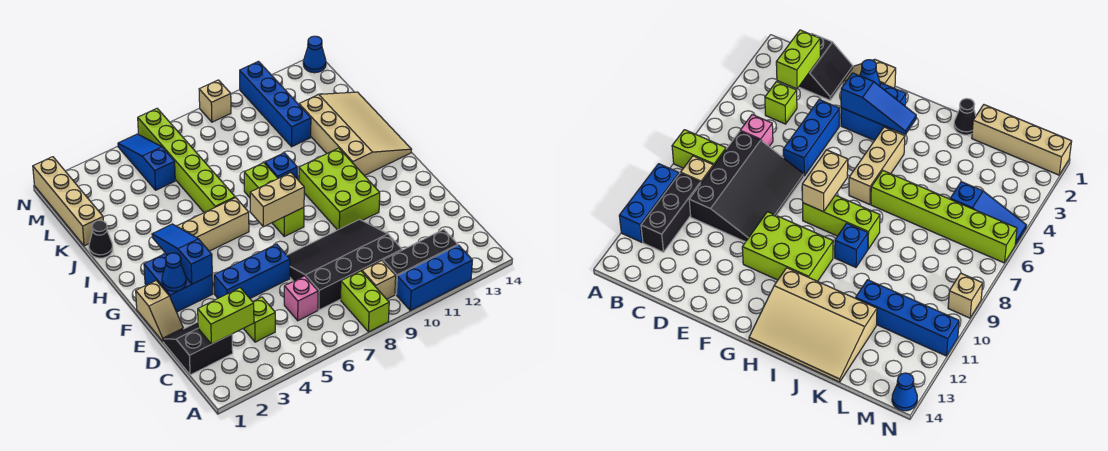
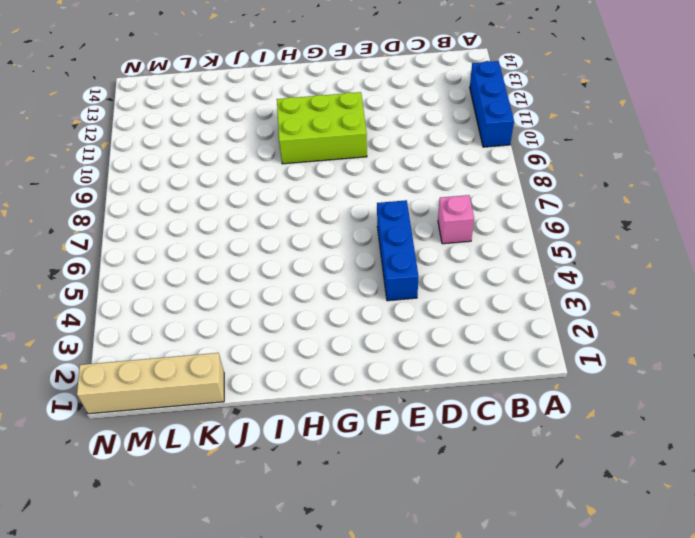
none -> lime brick A8:B8 level 1
none -> tan brick B9 level 1
none -> black brick B10:B12 level 1

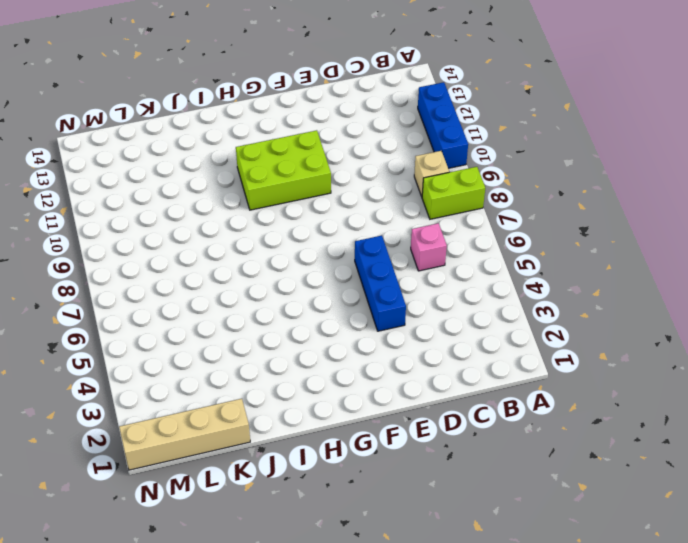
none -> black brick B10:B12 level 1
none -> black slope C1:D2 level 1 top C
none -> lime brick C4 level 1

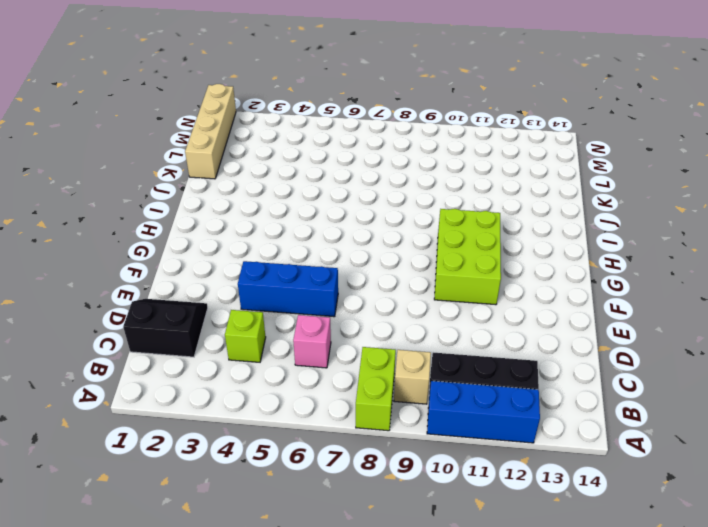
none -> black slope C7:E10 level 1 top C
none -> tan slope E1:F1 level 1 top F
none -> blue brick F2:G3 level 1

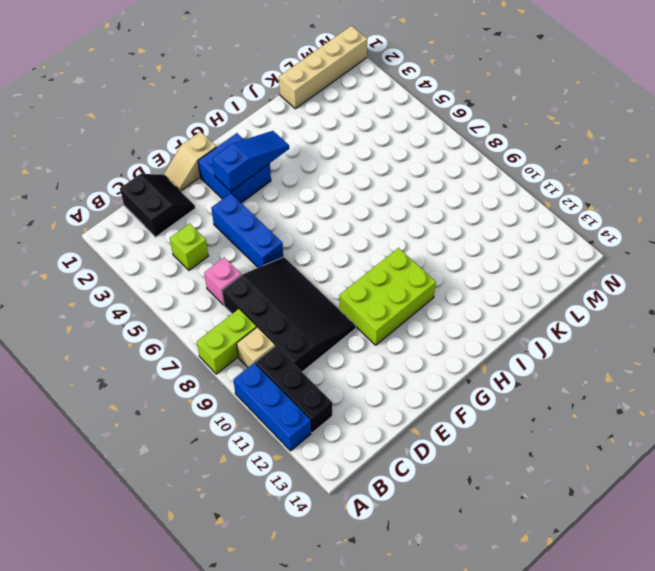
none -> lime brick G8:I8 level 1
none -> tan brick H4:H6 level 1
none -> tan slope H12:K14 level 1 top 12

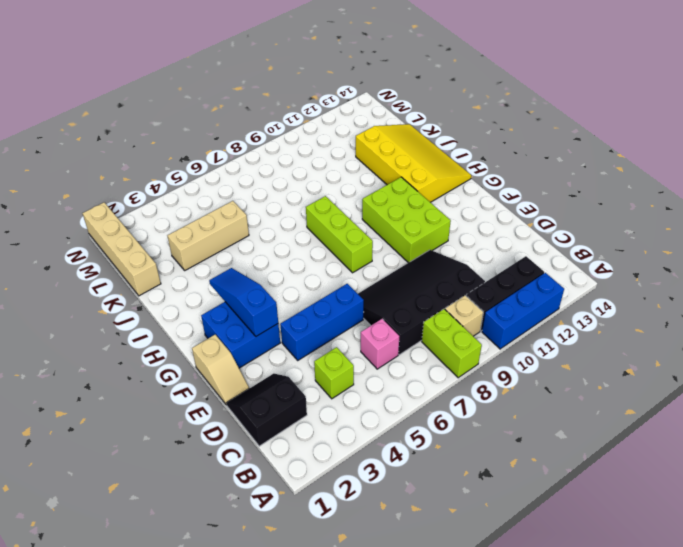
yellow slope H12:K14 level 1 top 12 -> tan slope H12:K14 level 1 top 12
tan brick K3:K5 level 1 -> tan brick H4:H6 level 1
none -> lime brick I6:N6 level 1
none -> blue brick I9 level 1
none -> black cone J1 level 1

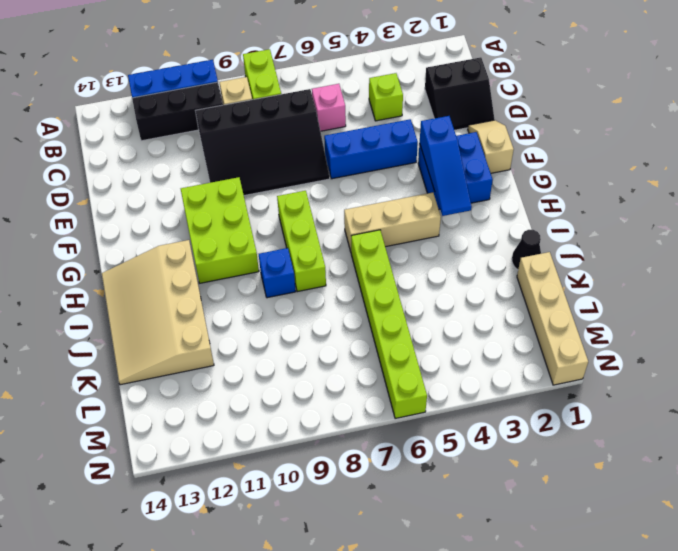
none -> blue brick K11:N11 level 1
none -> blue slope L5:N5 level 1 top L
none -> tan brick N9 level 1

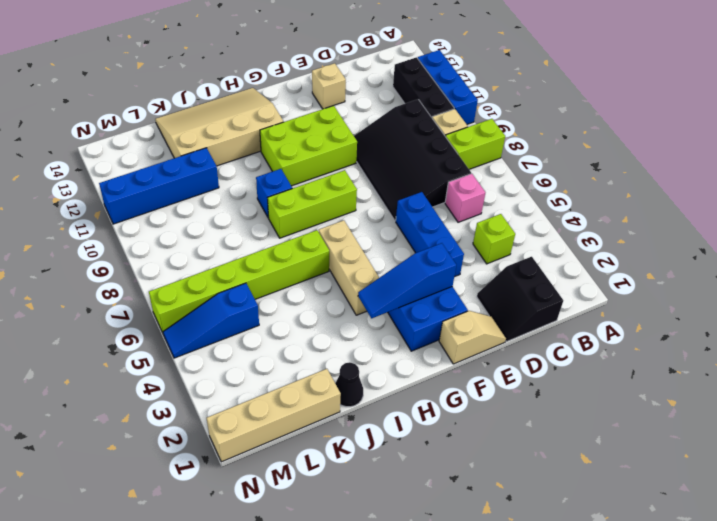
tan brick E13 level 1 -> tan brick N9 level 1
none -> blue cone N14 level 1
none -> lime brick C2:C3 level 2
none -> blue cone F2 level 2

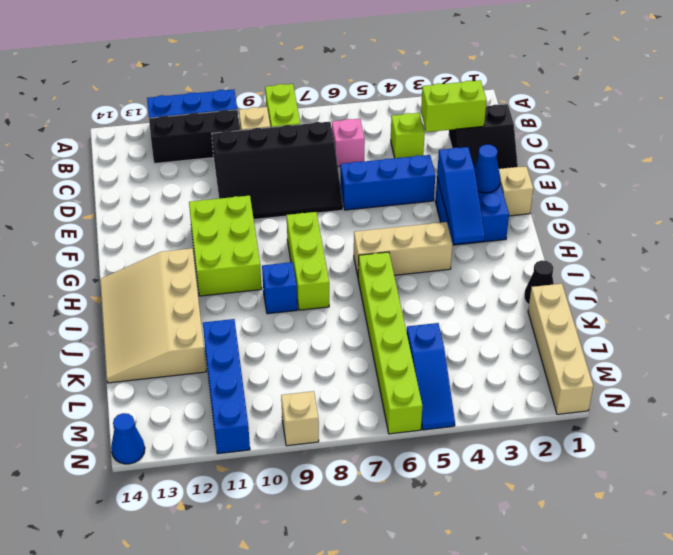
none -> tan brick G7:G8 level 2

